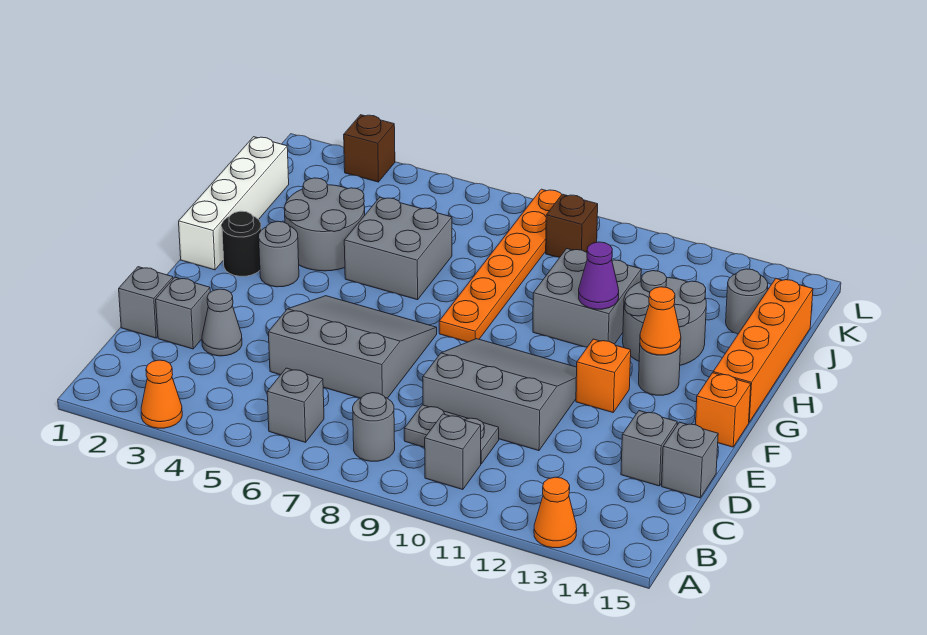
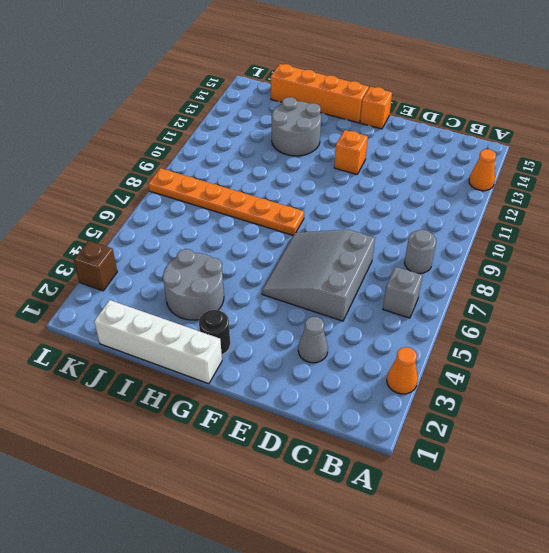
none -> grey brick B10 level 1
none -> grey plate C9:C10 level 1
none -> grey brick D1 level 1
none -> grey brick D2 level 1

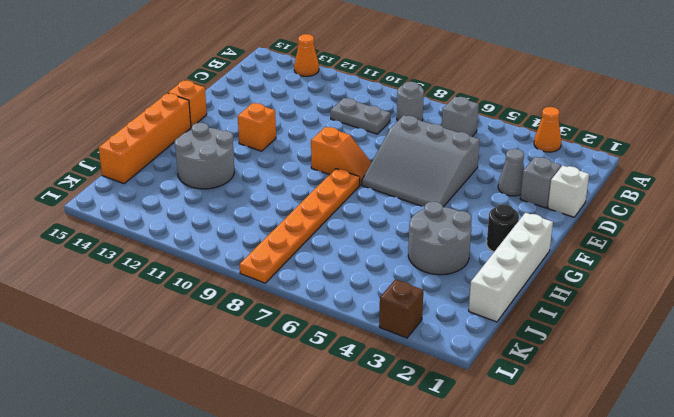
white brick D1 level 1 -> grey brick D1 level 1
orange slope F8:F9 level 1 top 9 -> grey slope D9:F11 level 1 top D
none -> grey brick B10 level 1
none -> grey brick D14 level 1
none -> grey brick D15 level 1
none -> grey round brick G3 level 1

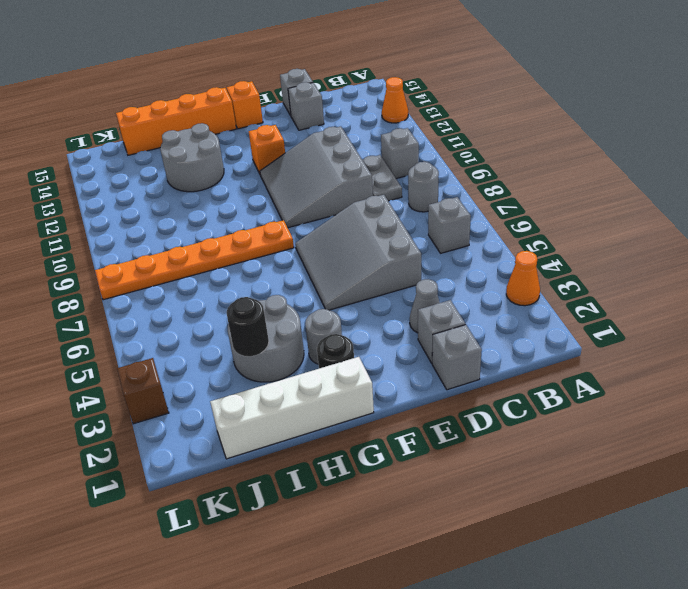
black round brick I3 level 2 -> none
none -> grey round brick G13 level 1
none -> grey brick H5:I6 level 1
none -> grey brick H10:I11 level 1
none -> grey round brick J14 level 1

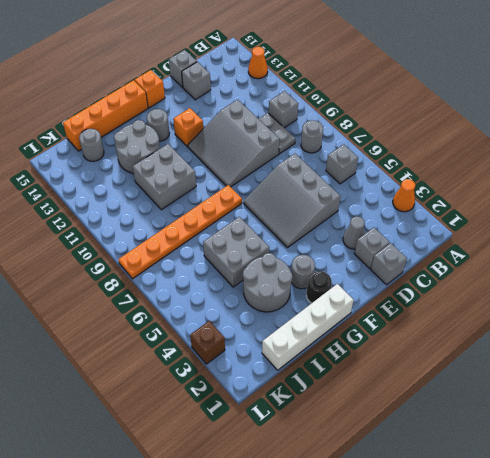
none -> brown brick K9 level 1
none -> orange cone G13 level 2
none -> purple cone H11 level 2

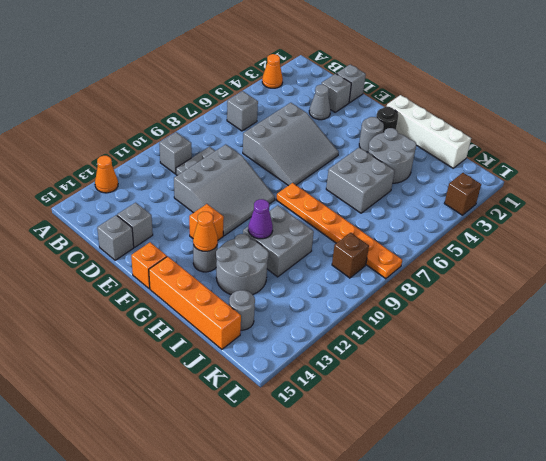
none -> grey round brick B8 level 1

